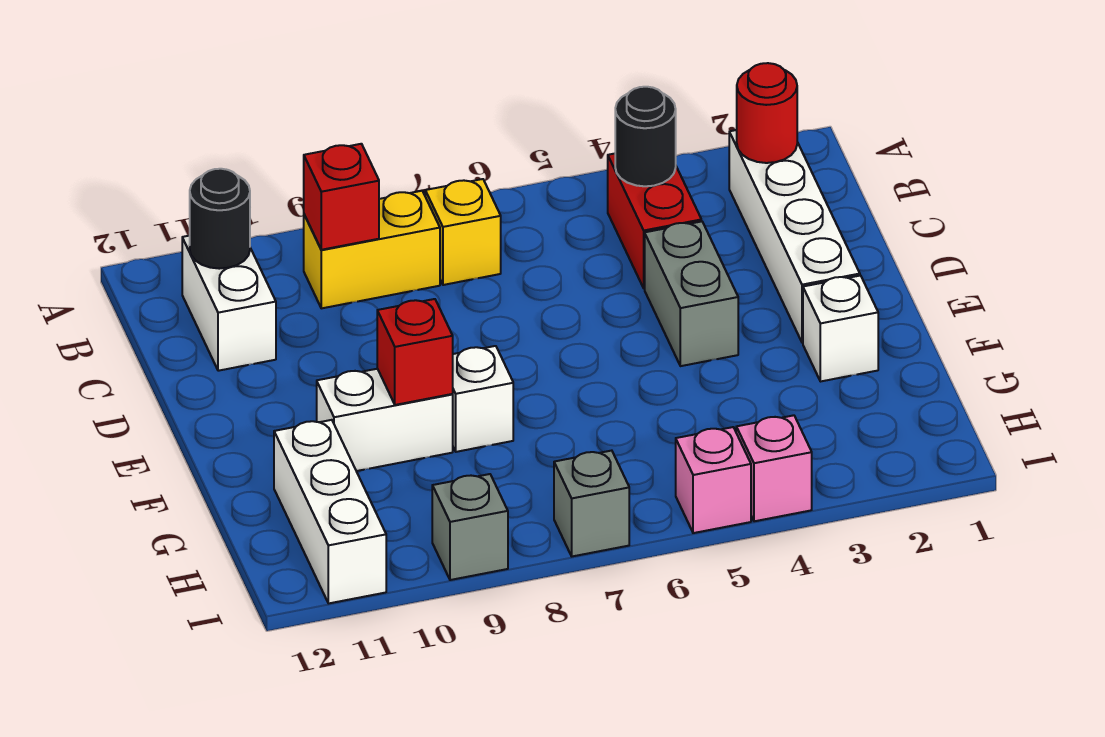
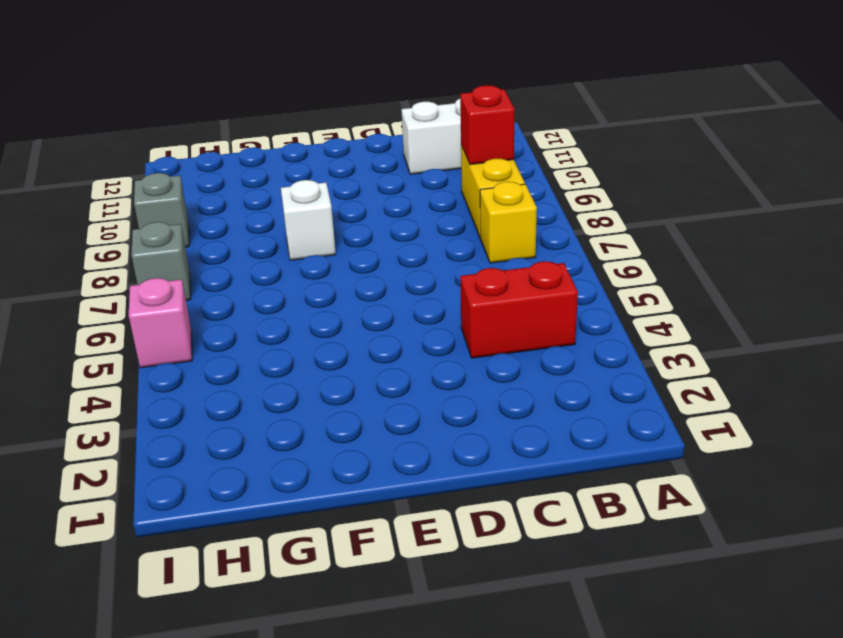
none -> white brick B2:E2 level 1
none -> grey brick D4:E4 level 1
none -> white brick F2 level 1

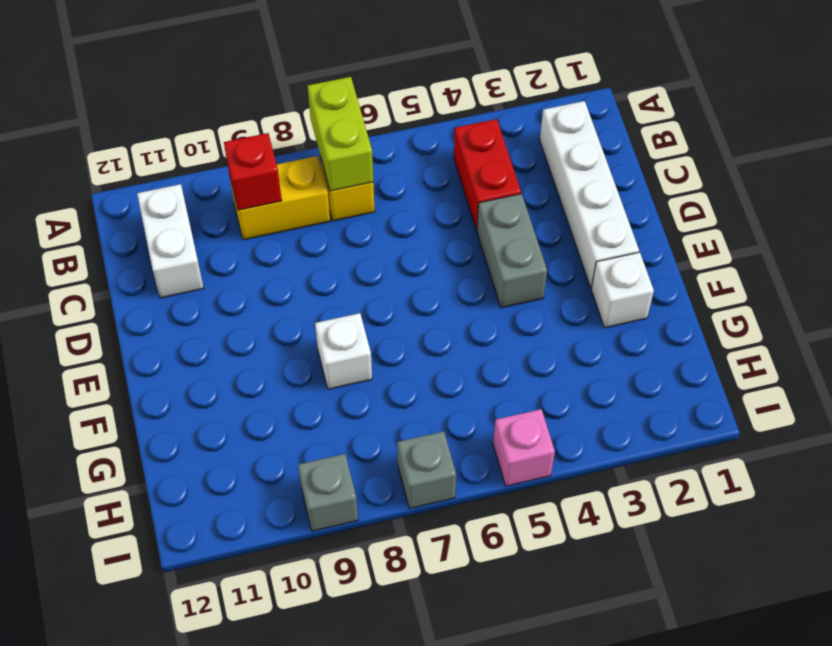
lime brick A7:B7 level 2 -> none
none -> white brick F9:F10 level 1
none -> white brick G11:I11 level 1
none -> pink brick I4 level 1

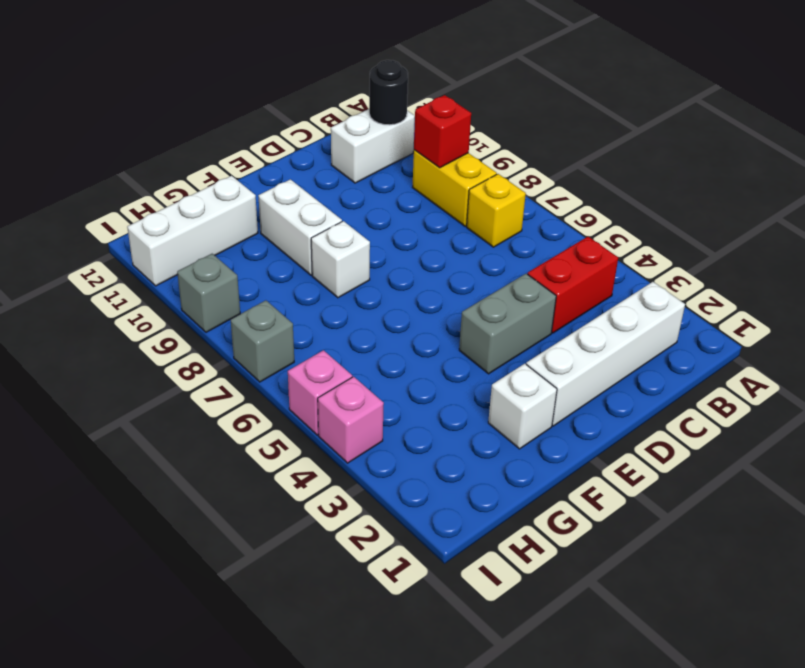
none -> red round brick B2 level 2
none -> black round brick B4 level 2
none -> red brick F9 level 2

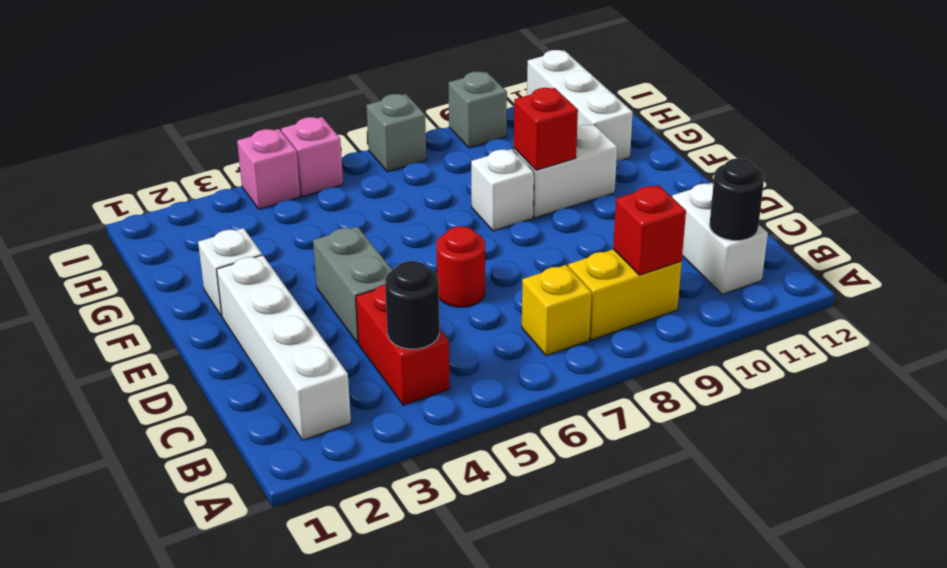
red round brick D6 level 1 -> red round brick B2 level 2

